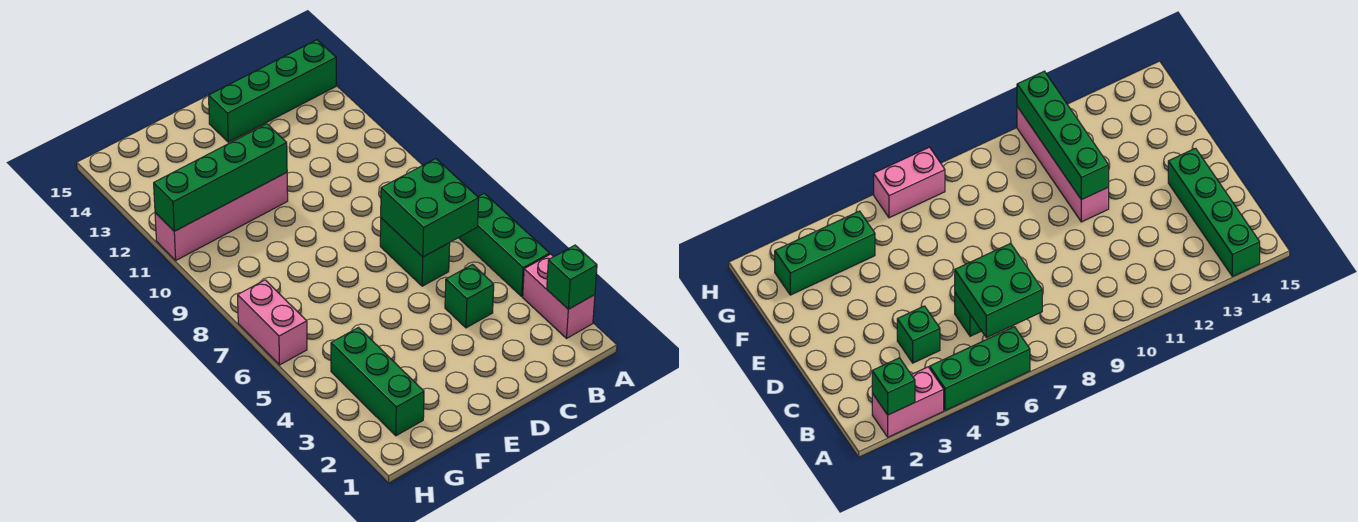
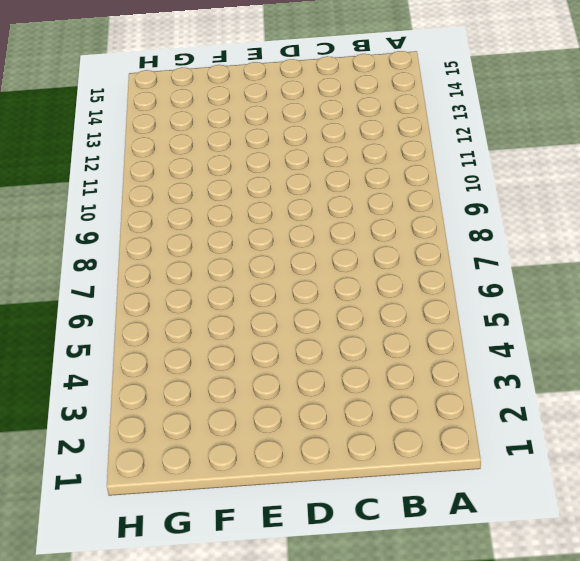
none -> pink brick A2:A3 level 1
none -> green brick A4:A6 level 1

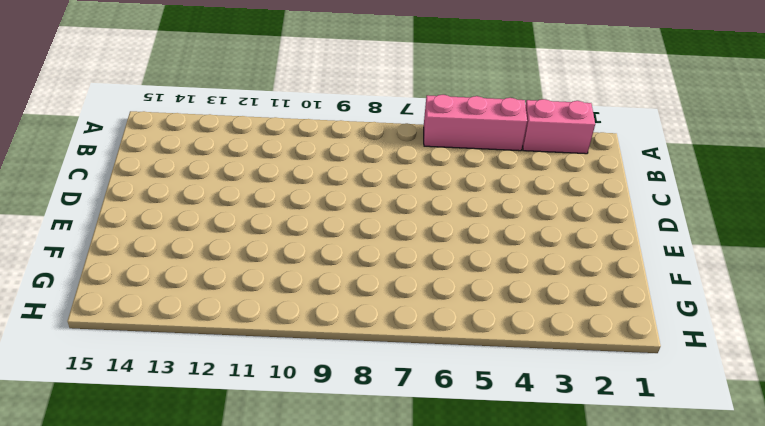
pink brick A4:A6 level 1 -> green brick A4:A6 level 1
none -> green brick A14:D14 level 1
none -> green brick C4 level 1

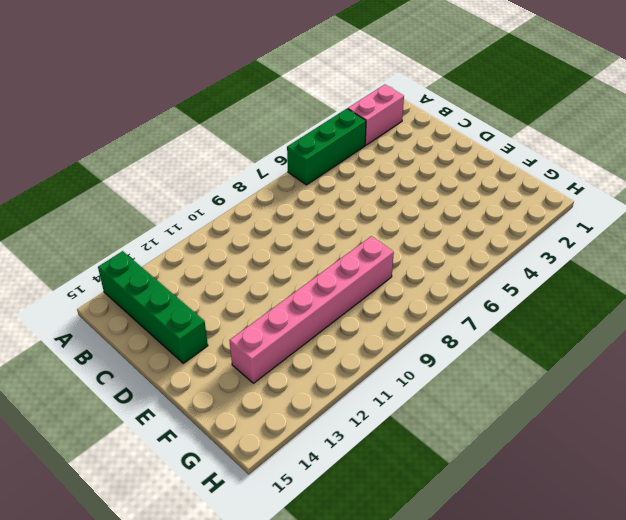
pink brick F8:F13 level 1 -> pink brick E11:H11 level 1
none -> green brick C4 level 1
none -> green brick C6:C7 level 1

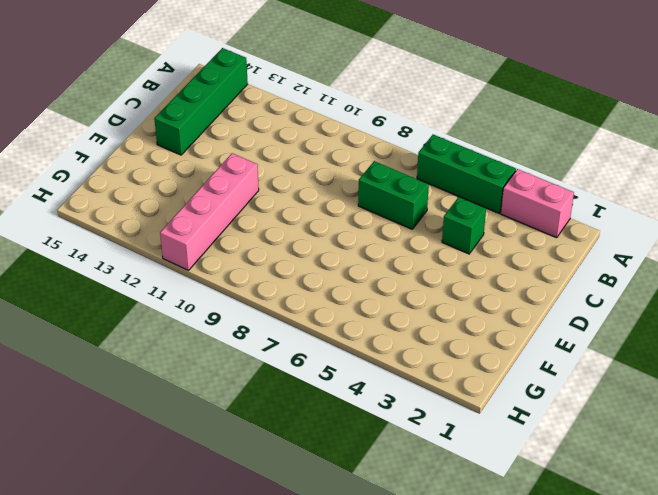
none -> green brick G2:G4 level 1
none -> pink brick H6:H7 level 1

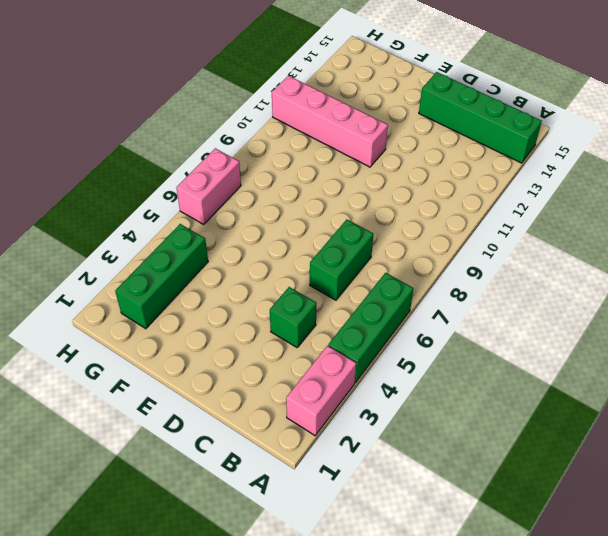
none -> green brick A2 level 2
none -> green brick B6:C7 level 2

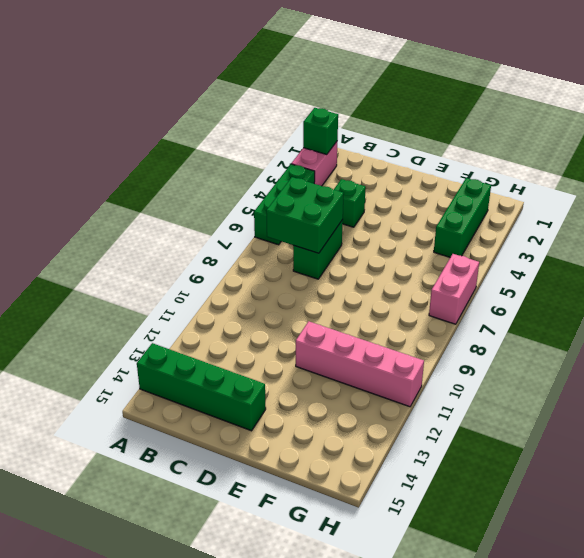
none -> green brick E11:H11 level 2

